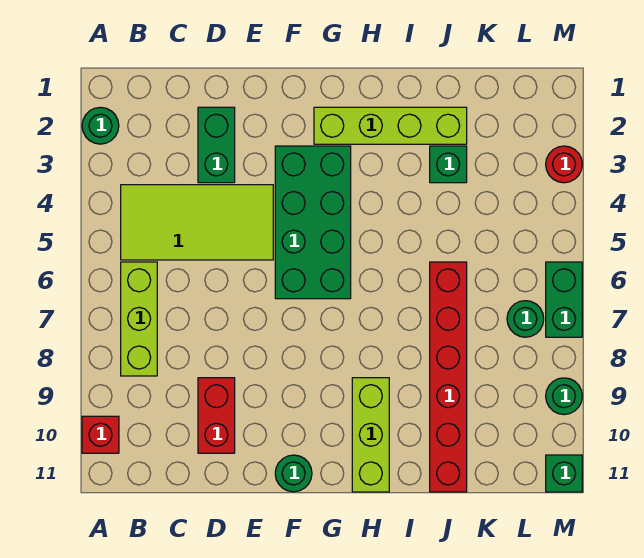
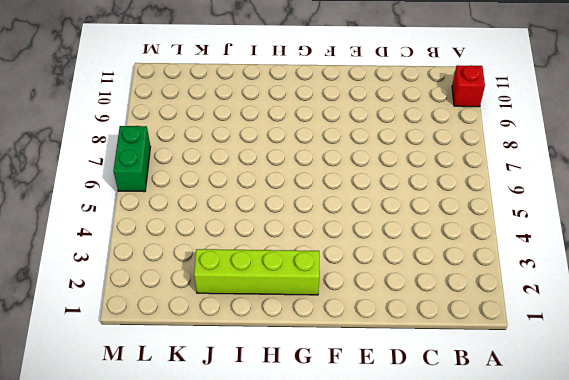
none -> green round brick A2 level 1
none -> lime tile B4:E5 level 1
none -> lime brick B6:B8 level 1

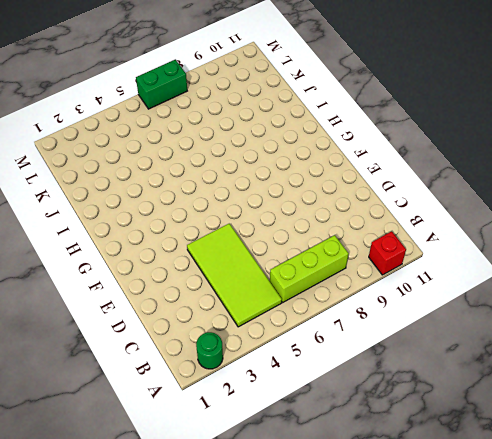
none -> green brick D2:D3 level 1
none -> red brick D9:D10 level 1
none -> green brick F3:G6 level 1

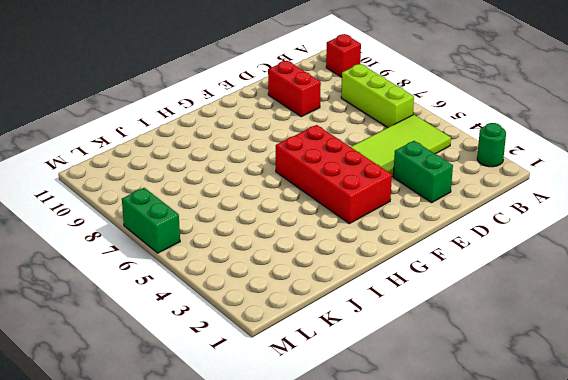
red brick F3:G6 level 1 -> green brick F3:G6 level 1
none -> green round brick F11 level 1
none -> lime brick G2:J2 level 1
none -> lime brick H9:H11 level 1

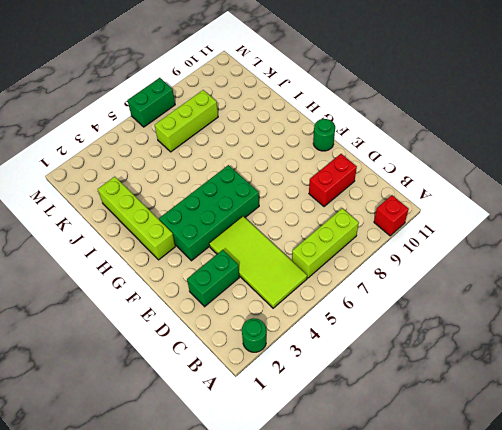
lime brick K6:K8 level 1 -> lime brick H9:H11 level 1
none -> green brick J3 level 1
none -> red brick J6:J11 level 1
none -> green round brick L7 level 1

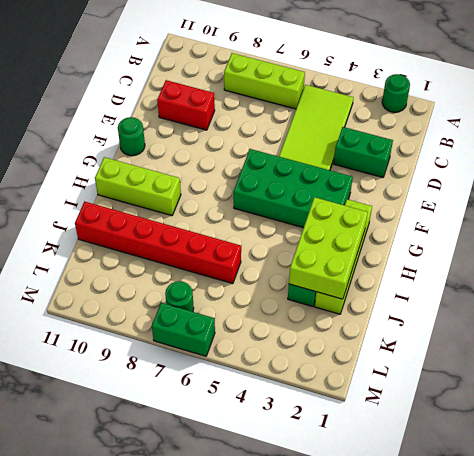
lime brick H2:J3 level 2 -> none
none -> red brick A10 level 1
none -> red round brick M3 level 1
none -> green round brick M9 level 1

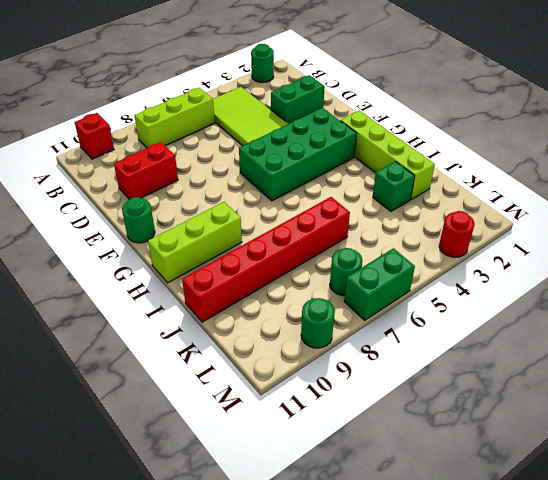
none -> green brick M11 level 1

